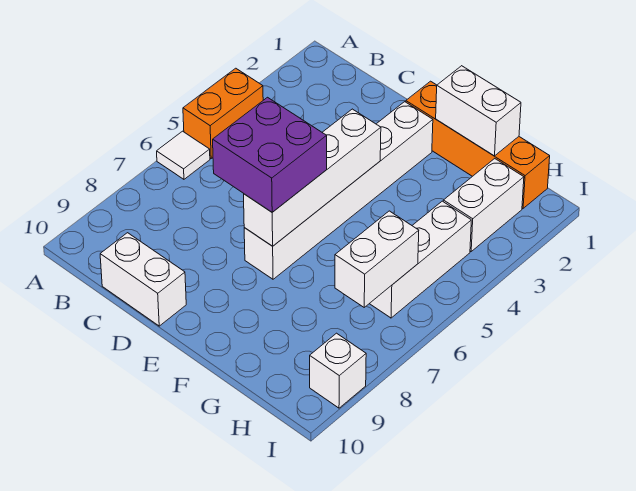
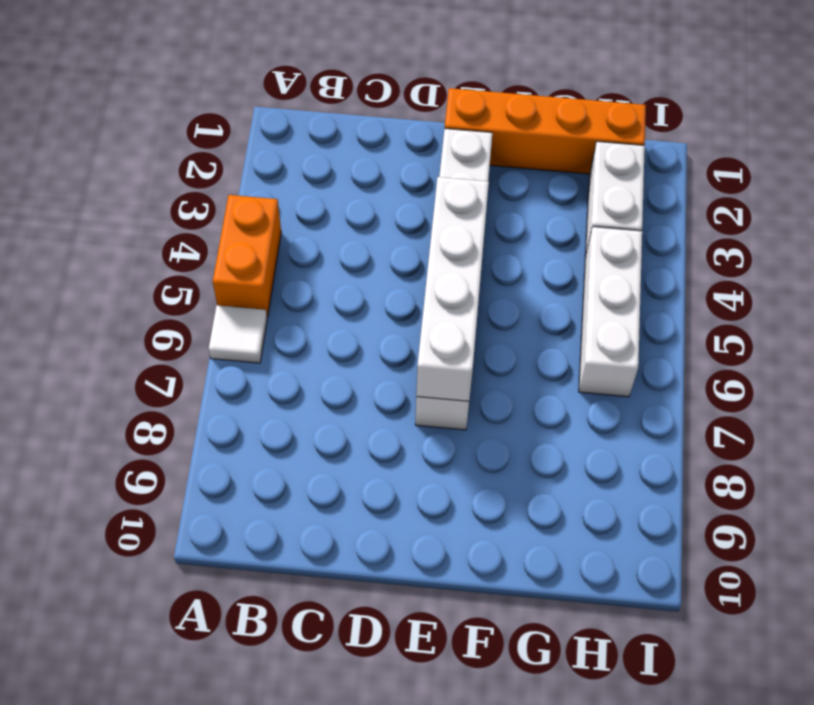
none -> white brick C10:D10 level 1
none -> white brick I9 level 1
none -> white brick F1:G1 level 2

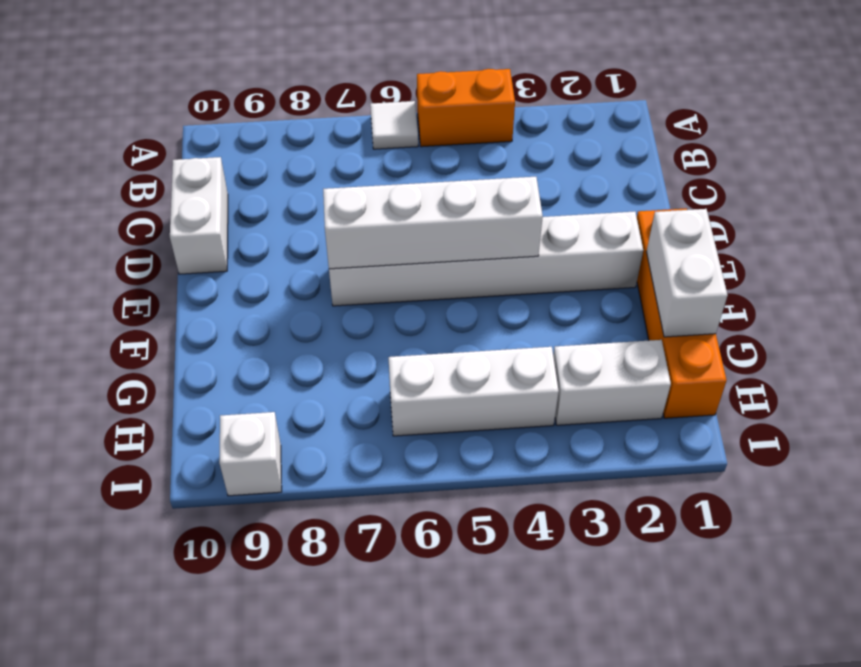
none -> white brick H6:H7 level 2
none -> purple brick D6:E7 level 3

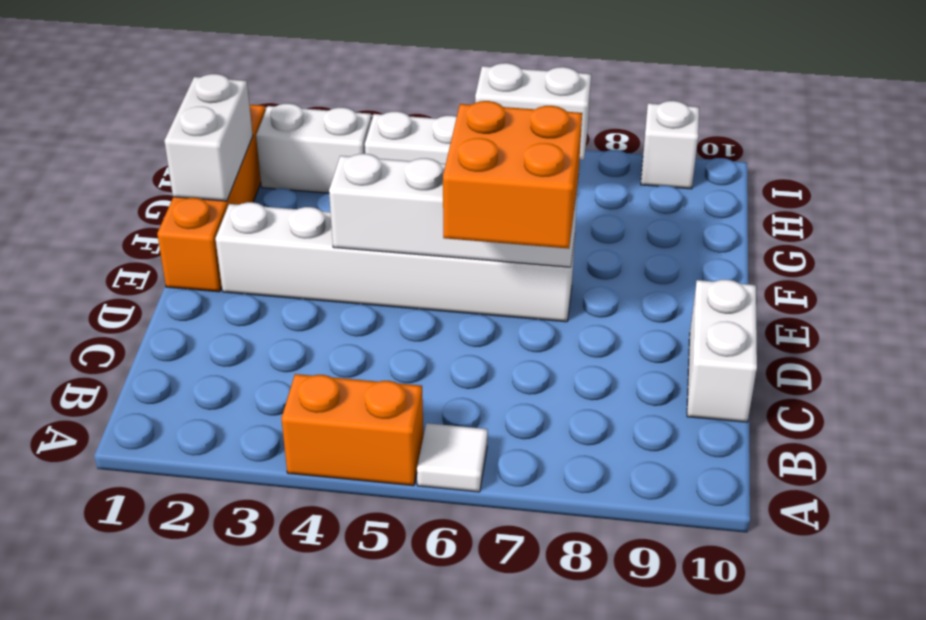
orange brick D6:E7 level 3 -> purple brick D6:E7 level 3

